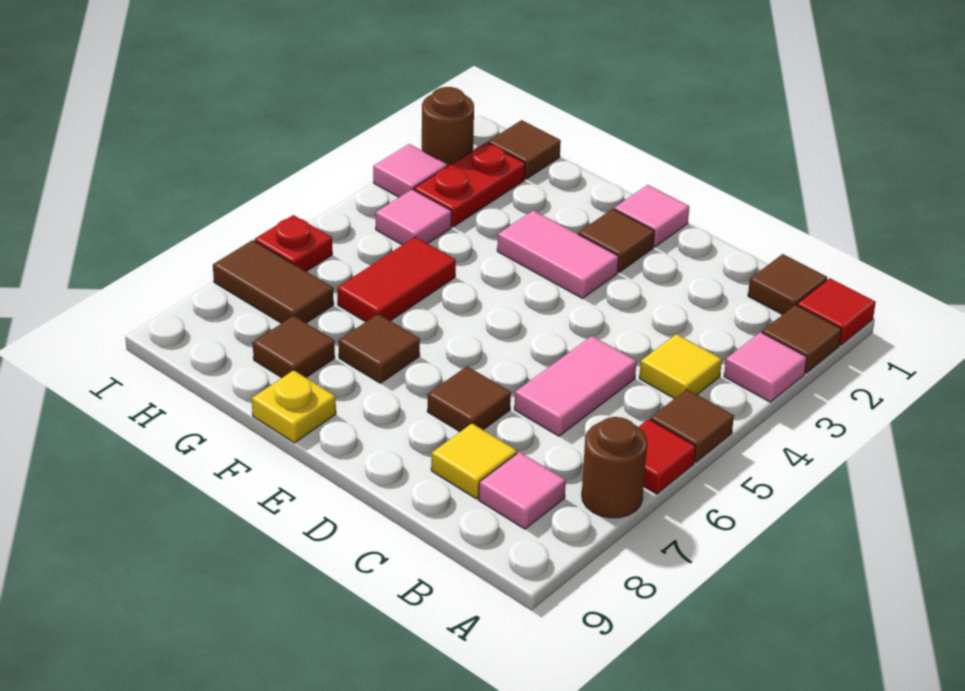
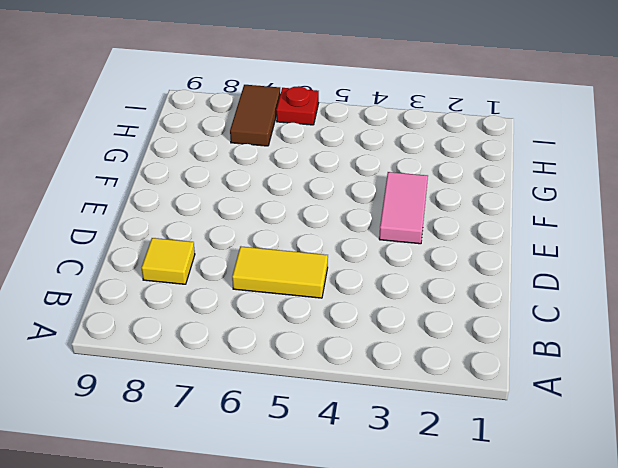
yellow tile C5:C6 level 1 -> pink tile C5:C6 level 1
none -> red tile A1 level 1
none -> brown tile A2 level 1
none -> pink tile A3 level 1

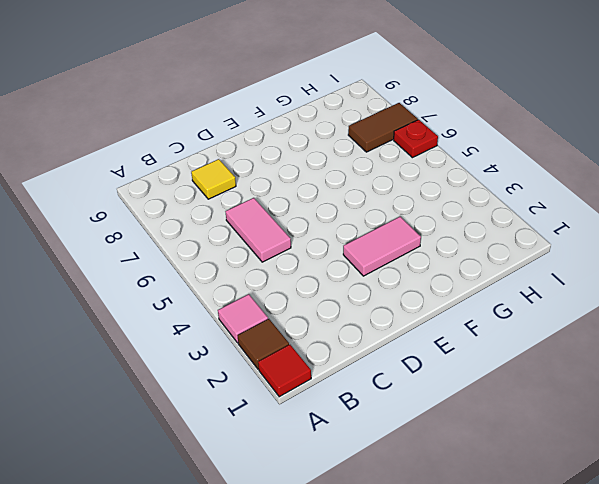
none -> brown tile A5 level 1
none -> red tile A6 level 1
none -> brown round brick A7 level 1

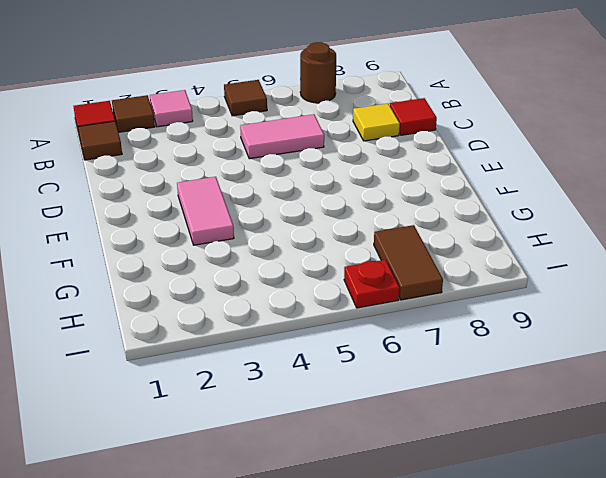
red tile C9 level 1 -> red tile A6 level 1
none -> yellow tile B4 level 1
none -> pink tile B8 level 1
none -> brown tile D7 level 1

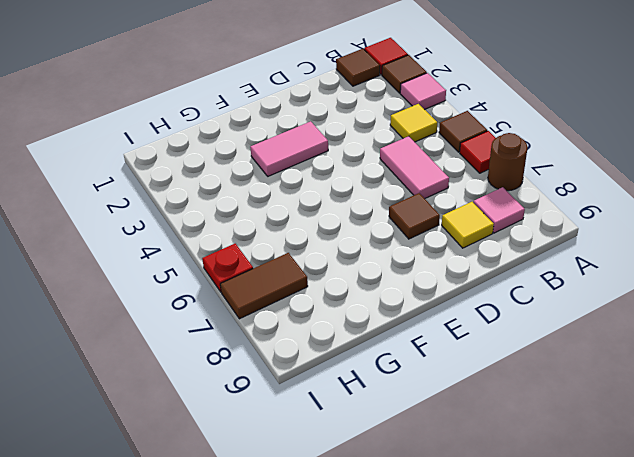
none -> pink tile E1 level 1
none -> brown tile E2 level 1
none -> brown tile F7 level 1

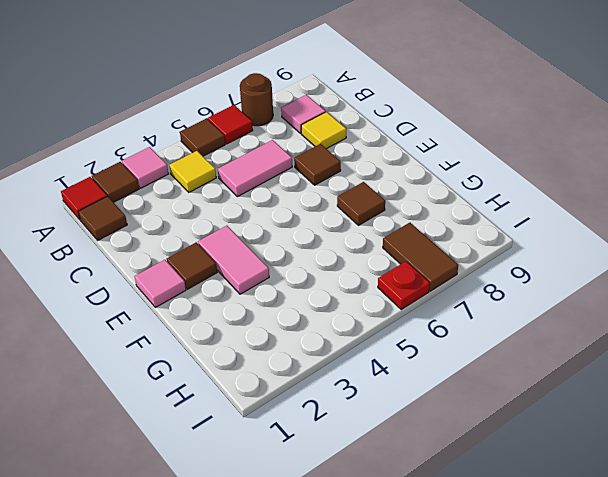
none -> yellow plate F9 level 1
none -> red tile G5:G6 level 1
none -> brown tile G8 level 1

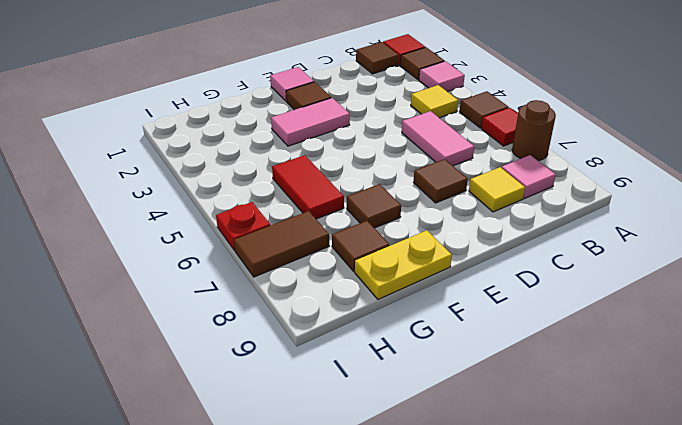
yellow plate F9:G9 level 1 -> yellow plate F9 level 1
none -> brown tile H1 level 1
none -> red plate H2:H3 level 1
none -> pink tile H4 level 1

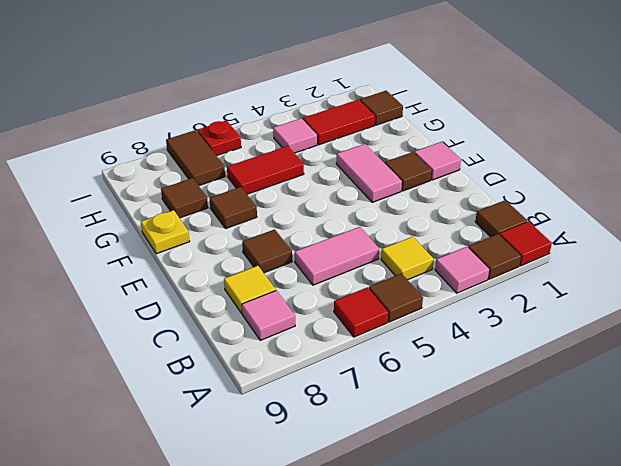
red tile H2:H3 level 1 -> red plate H2:H3 level 1
none -> brown round brick A7 level 1
none -> brown round brick I2 level 1
none -> pink tile I3 level 1

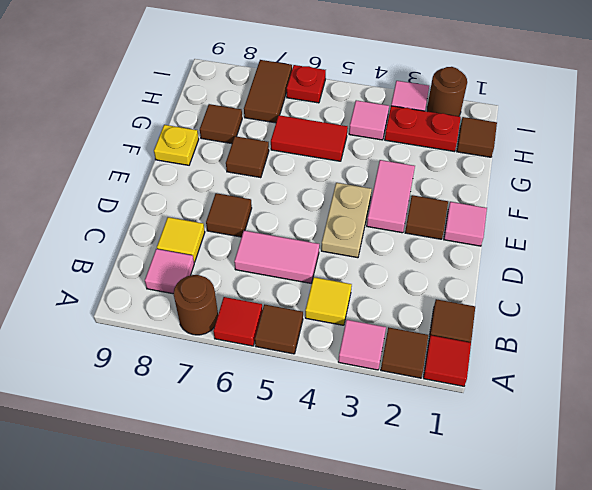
tan plate D4:E4 level 1 -> none

